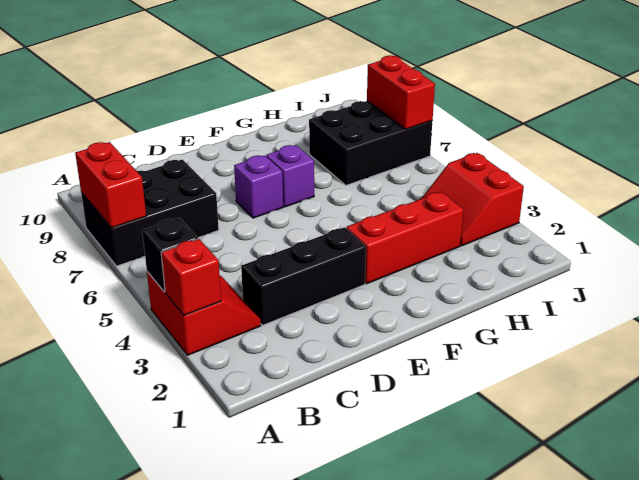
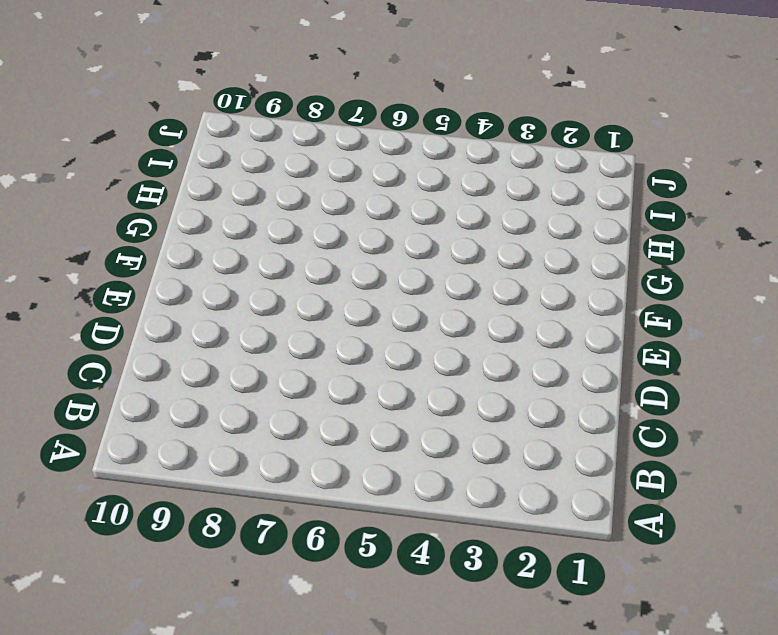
none -> red slope A3:B4 level 1 top A
none -> black brick A7:C8 level 1
none -> black brick C3:E3 level 1

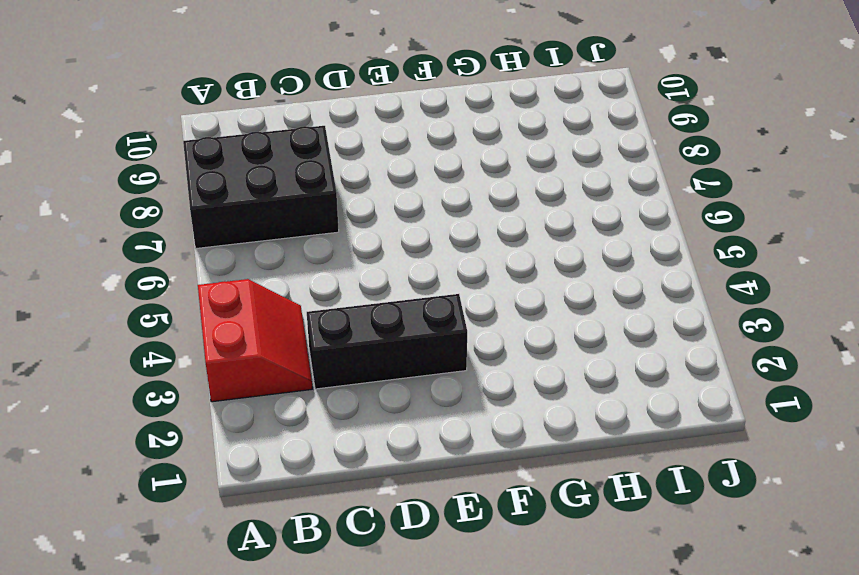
none -> purple brick E7 level 1
none -> red brick F3:H3 level 1
none -> purple brick F7 level 1

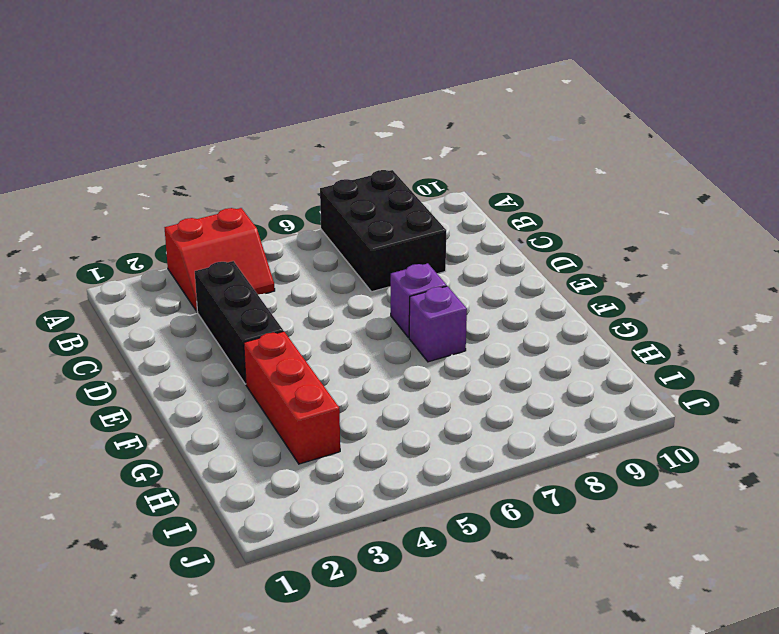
none -> black brick H7:J8 level 1
none -> red slope I3:J4 level 1 top J
none -> red brick A3 level 2

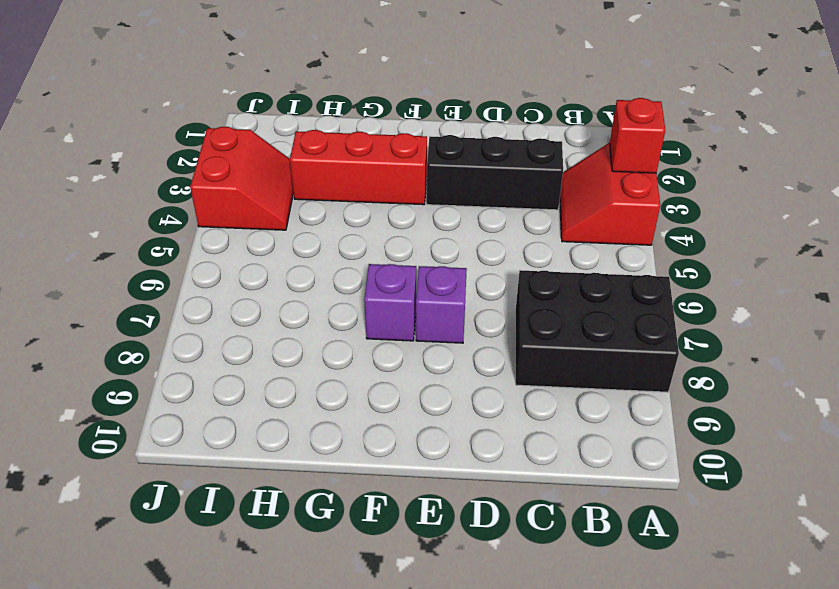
none -> black brick H7:J8 level 1
none -> black brick A4 level 2
none -> red brick A7:A8 level 2

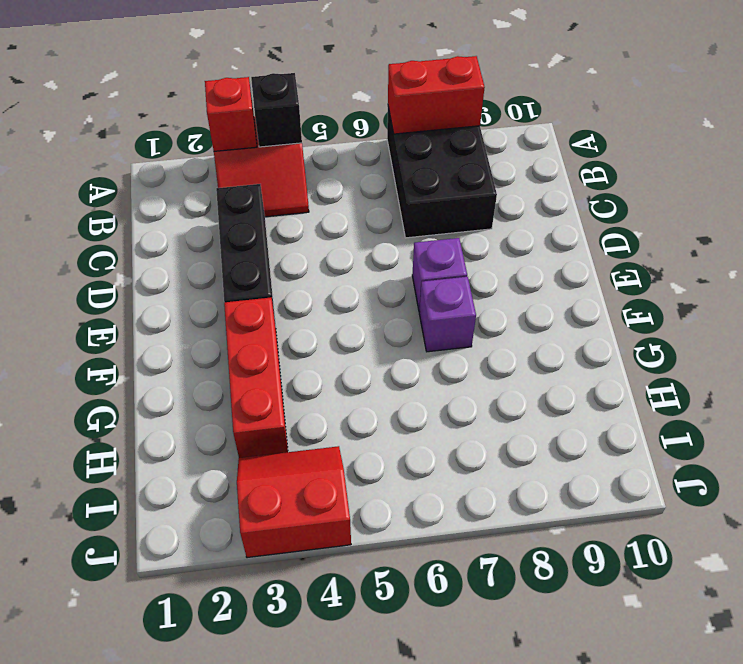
none -> black brick H7:J8 level 1
none -> red brick J7:J8 level 2

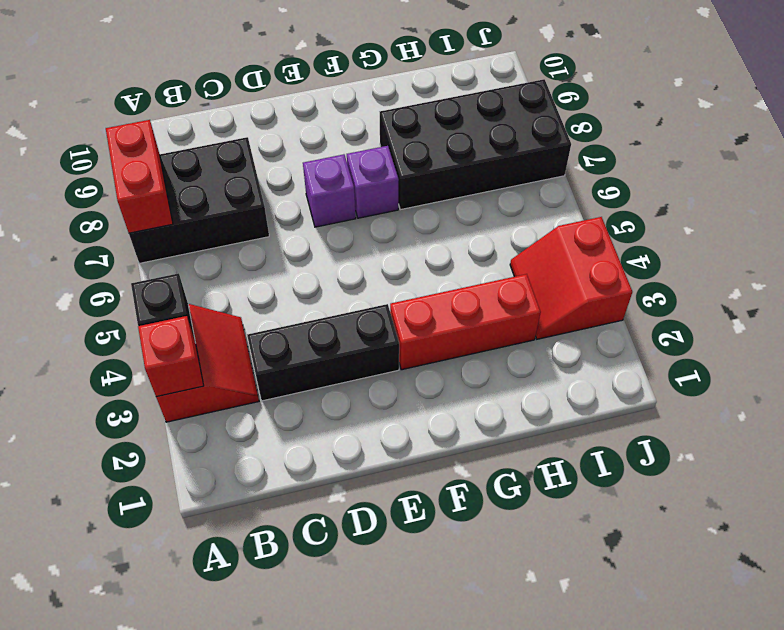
black brick G7:J8 level 1 -> black brick H7:J8 level 1
none -> red brick J7:J8 level 2

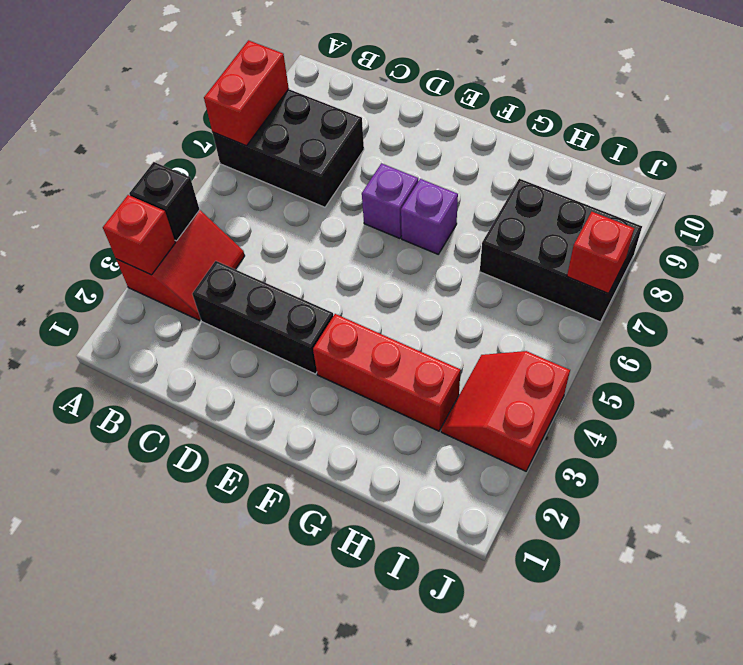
red brick J7 level 2 -> red brick J7:J8 level 2

